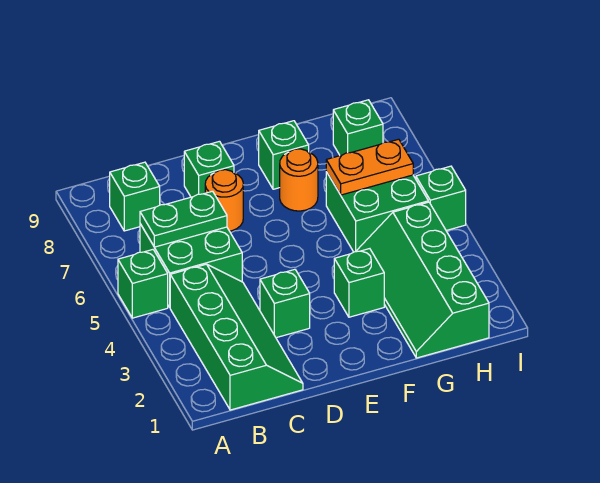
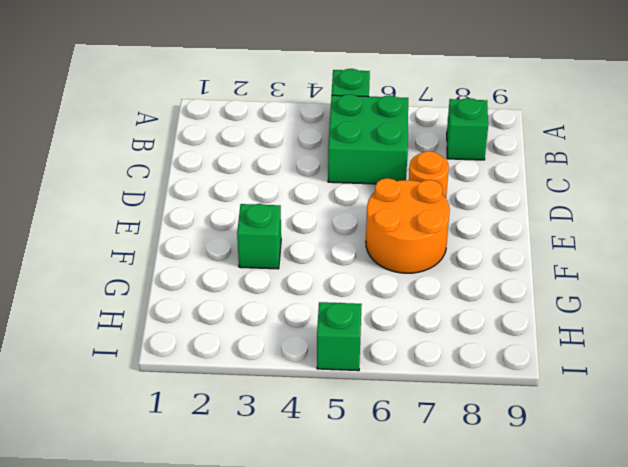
orange round brick E6:F7 level 1 -> orange round brick F7 level 1
none -> green slope B1:C4 level 1 top B
none -> green brick D3 level 1
none -> green brick D8 level 1

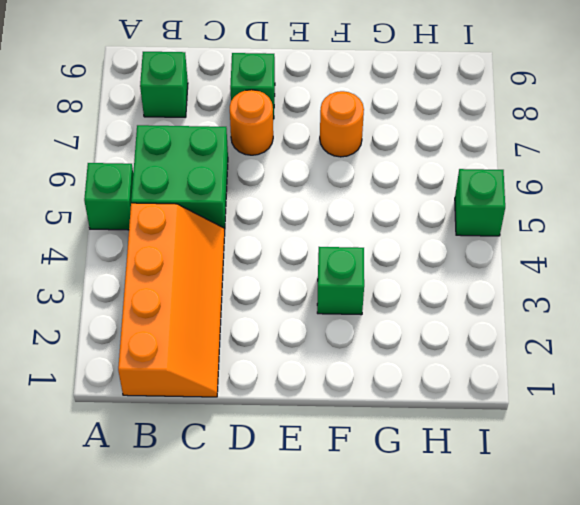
orange slope B1:C4 level 1 top B -> green slope B1:C4 level 1 top B
none -> green brick D3 level 1
none -> green brick F8 level 1
none -> green slope G1:H4 level 1 top H

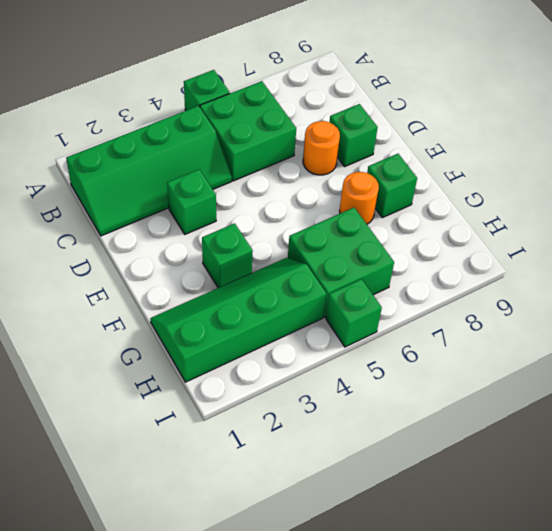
none -> green brick B8 level 1
none -> green brick H8 level 1
none -> green plate B6:C6 level 2

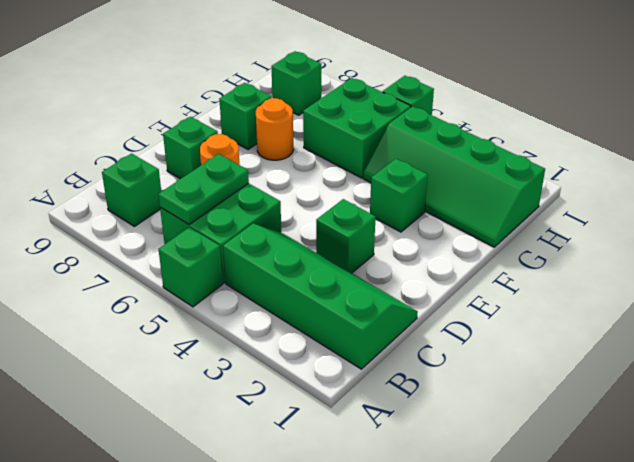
none -> orange plate G6:H6 level 2

